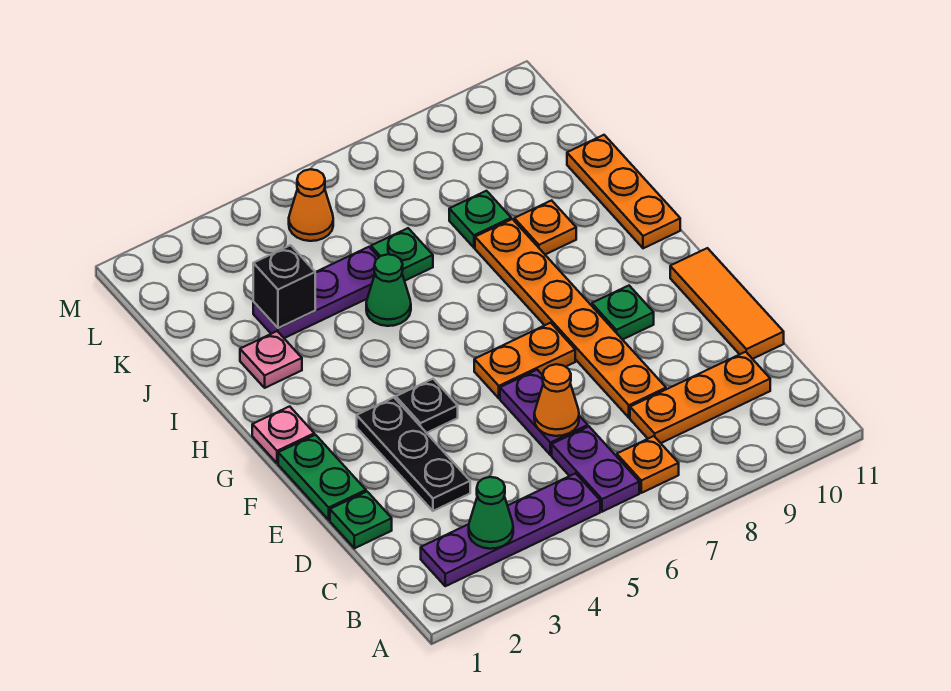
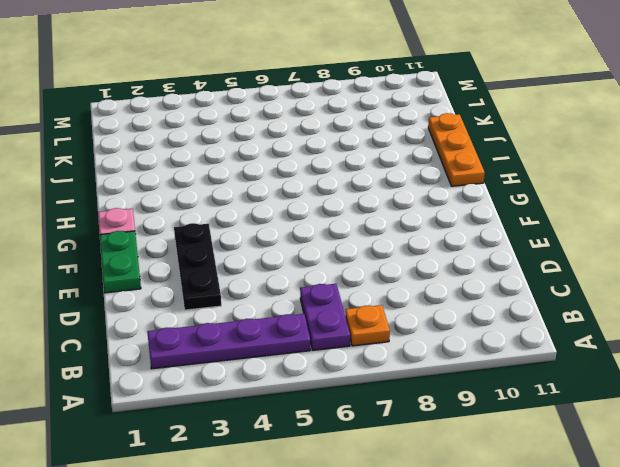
none -> orange plate C8:C10 level 1
none -> green plate D1 level 1
none -> purple plate D6:E6 level 1

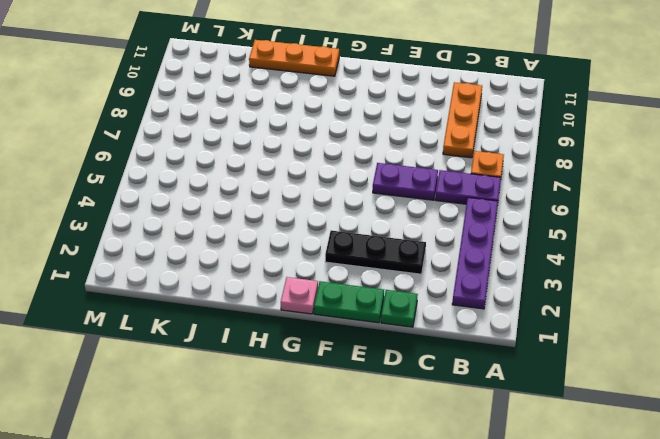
none -> orange plate D8:I8 level 1
none -> orange tile D11:F11 level 1
none -> black plate F4 level 1

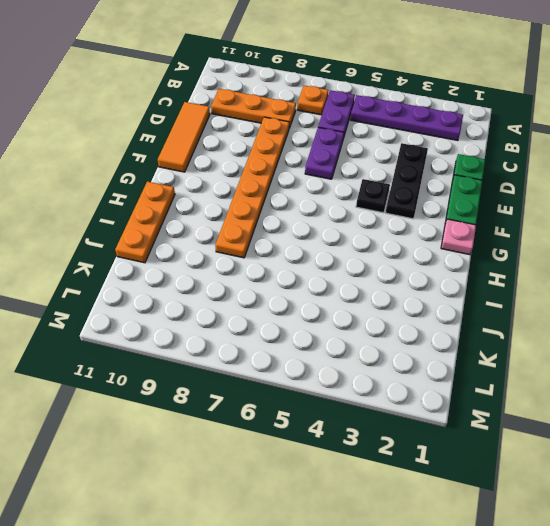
none -> orange plate F6:F7 level 1
none -> green plate F9 level 1
none -> pink plate I2 level 1

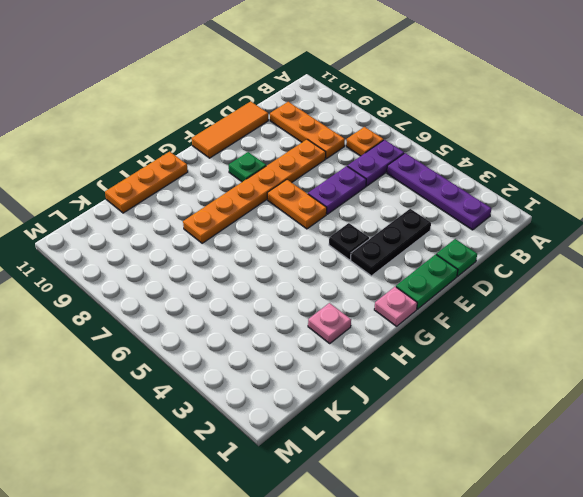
none -> green cone I5 level 1
none -> orange plate I9 level 1
none -> purple plate J3:J5 level 1

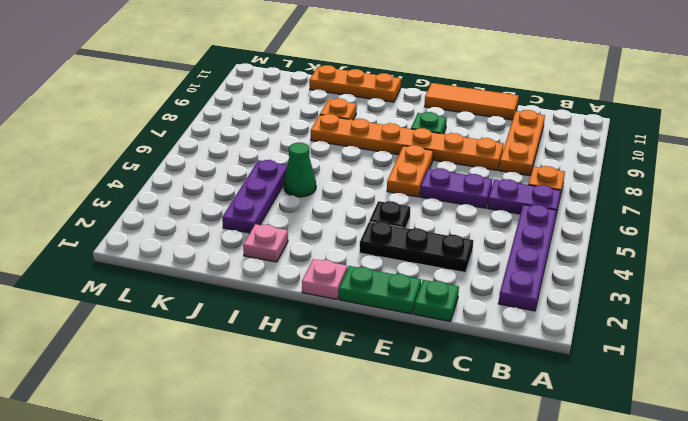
none -> green plate J6 level 1
none -> green plate J8 level 1
none -> orange cone L5 level 1

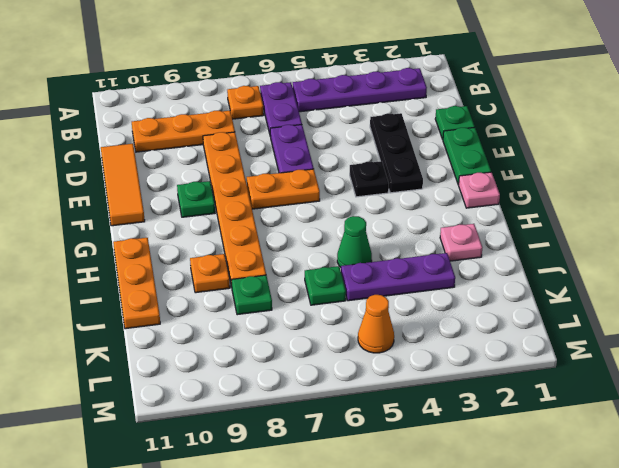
none -> green cone B3 level 2
none -> orange cone D6 level 2
none -> black brick J3 level 2

